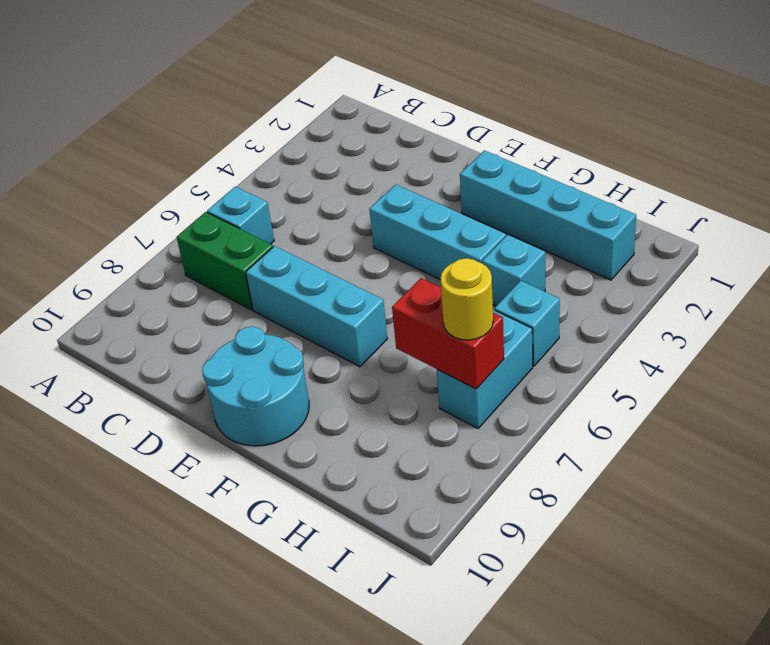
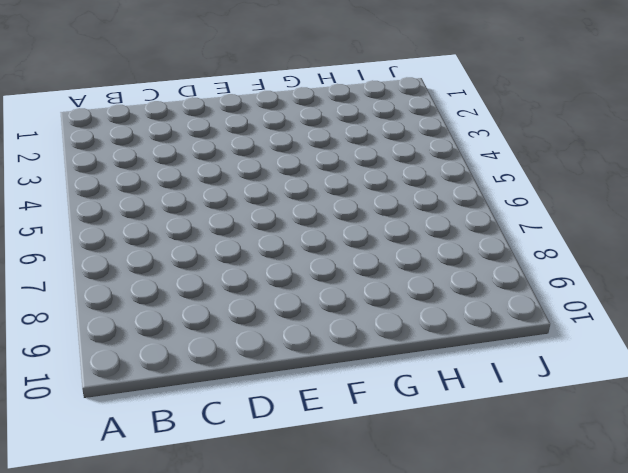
none -> cyan brick B6 level 1
none -> green brick B7:C7 level 1

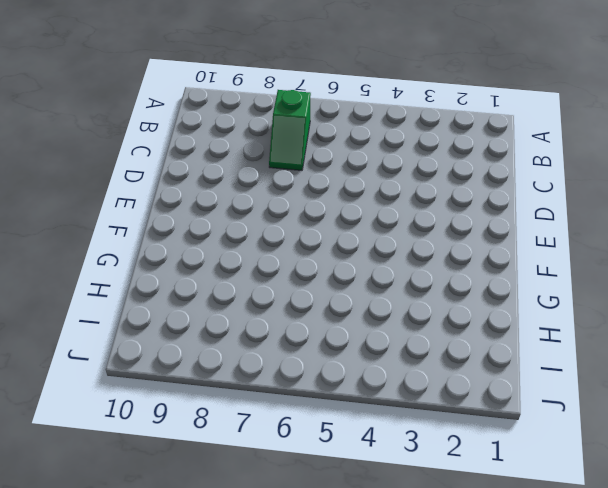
green slope B7:C7 level 1 top B -> green brick B7:C7 level 1
none -> cyan brick B6 level 1
none -> cyan brick D7:F7 level 1

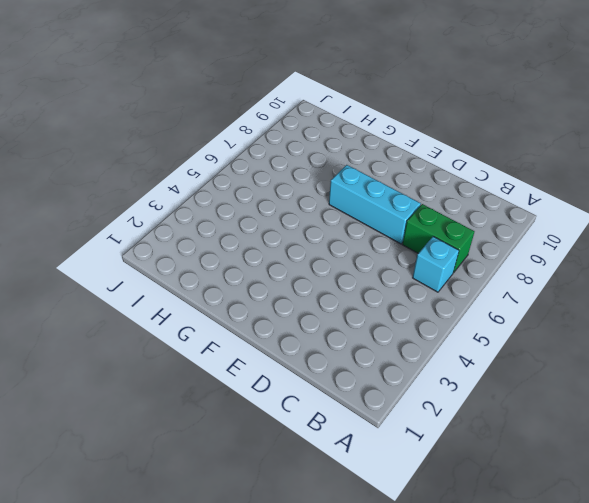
none -> cyan brick E4:G4 level 1
none -> cyan round brick E9:F10 level 1

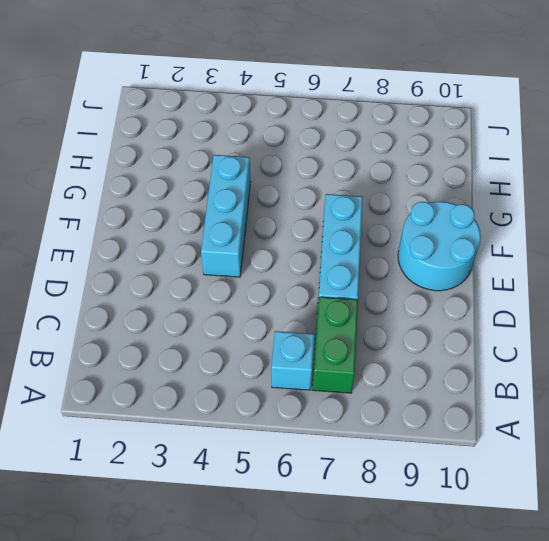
none -> cyan brick F2:I2 level 1
none -> cyan brick H4 level 1

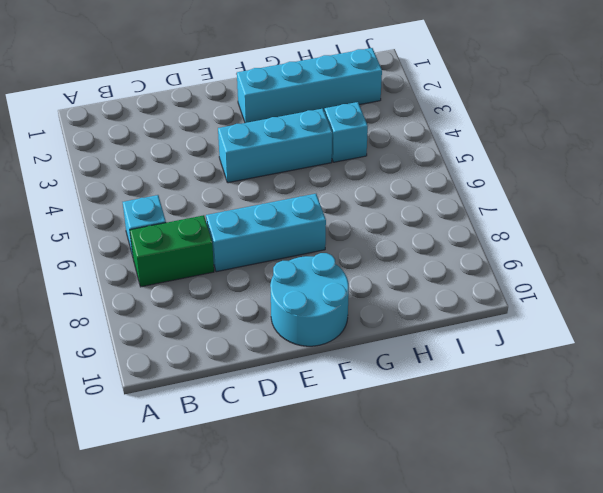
none -> cyan brick I5 level 1
none -> cyan brick I6:I7 level 1

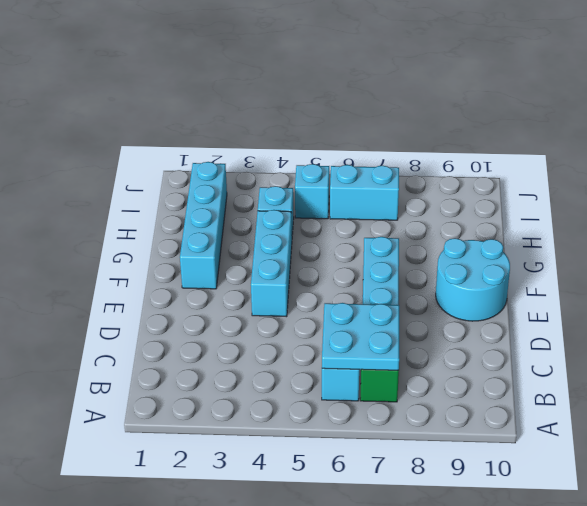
cyan plate B6:C7 level 2 -> none
none -> red brick H7:I7 level 2
none -> yellow round brick I7 level 3

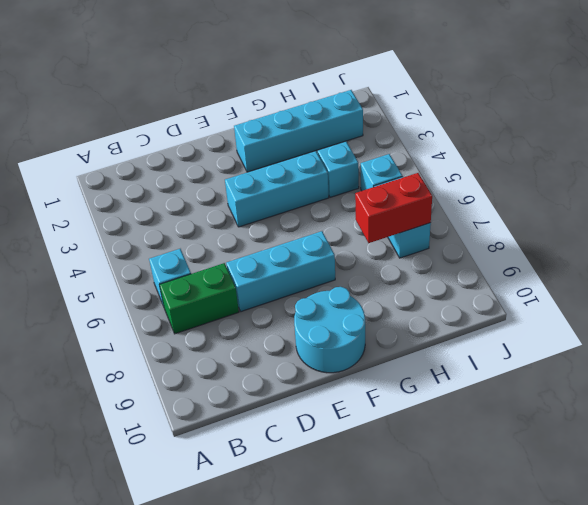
none -> yellow round brick I7 level 3

